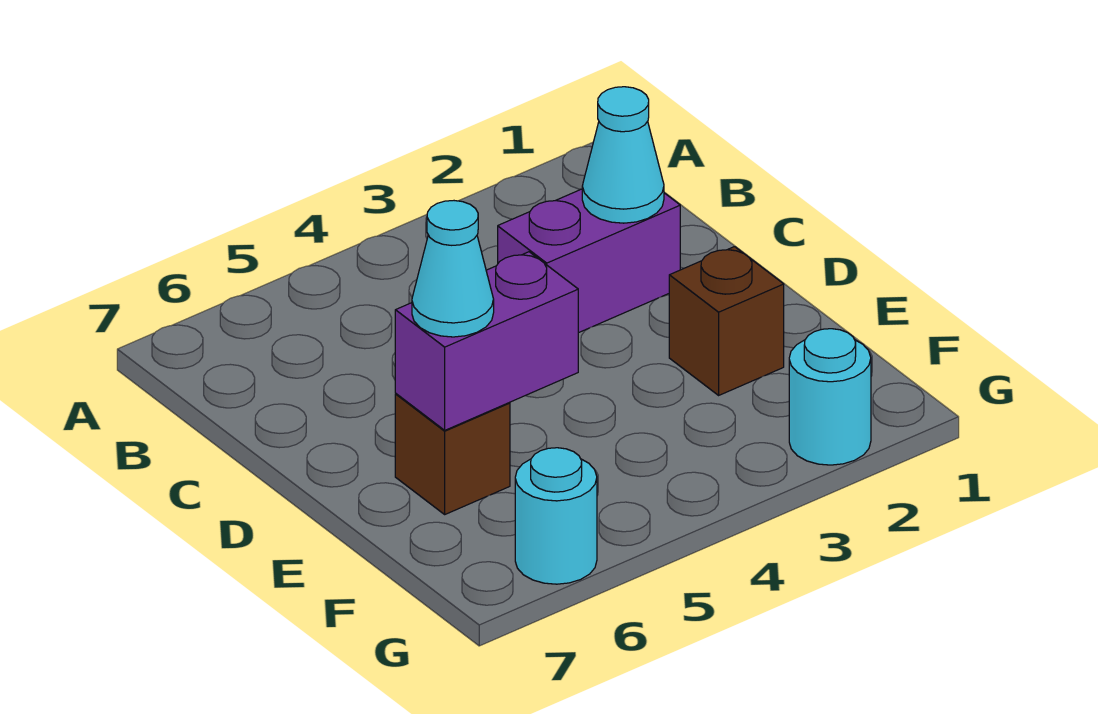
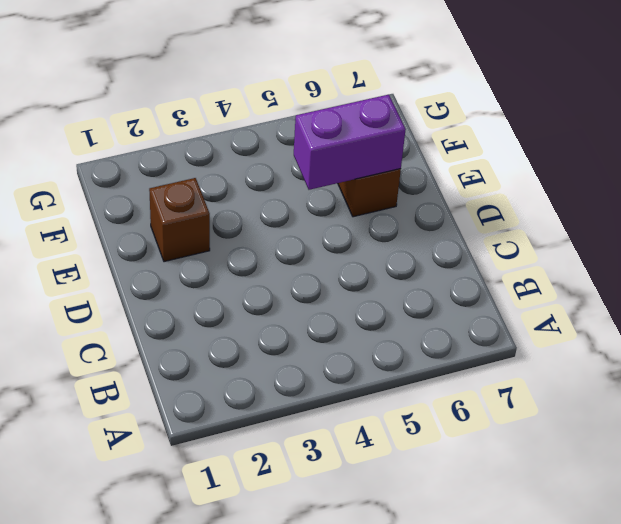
none -> purple brick C2:C3 level 1
none -> cyan round brick G2 level 1

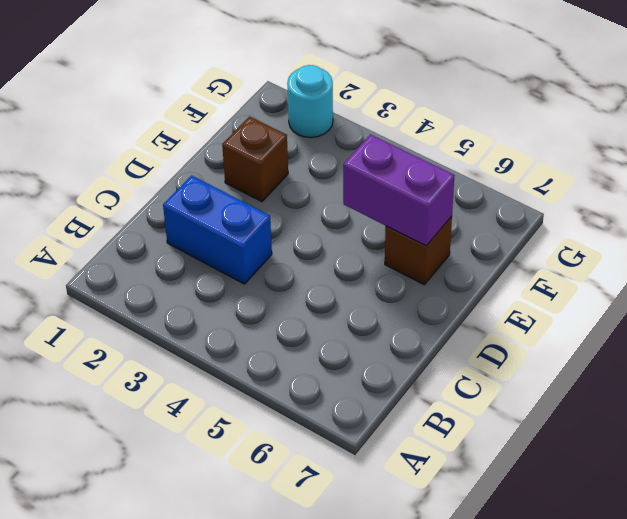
blue brick C2:C3 level 1 -> purple brick C2:C3 level 1
none -> cyan round brick G6 level 1
none -> cyan cone C2 level 2

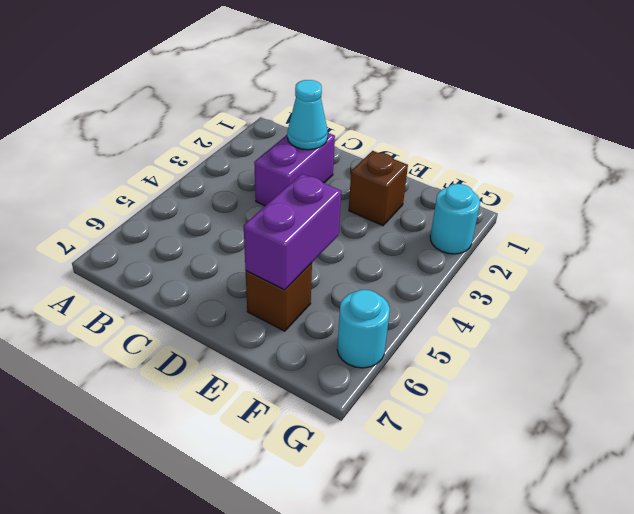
none -> cyan cone E6 level 3

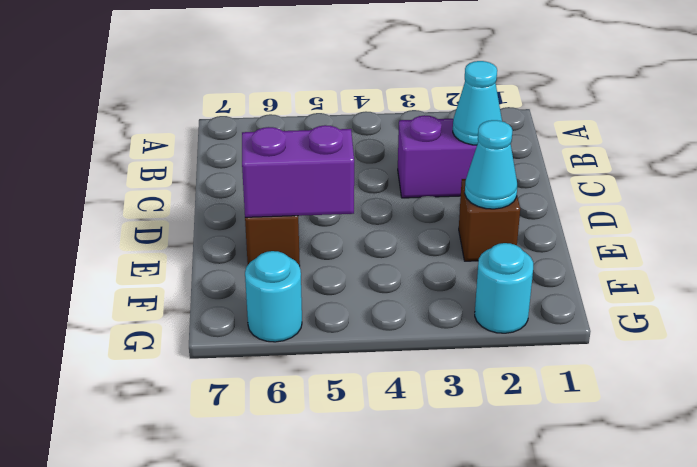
cyan cone E2 level 2 -> cyan cone E6 level 3

